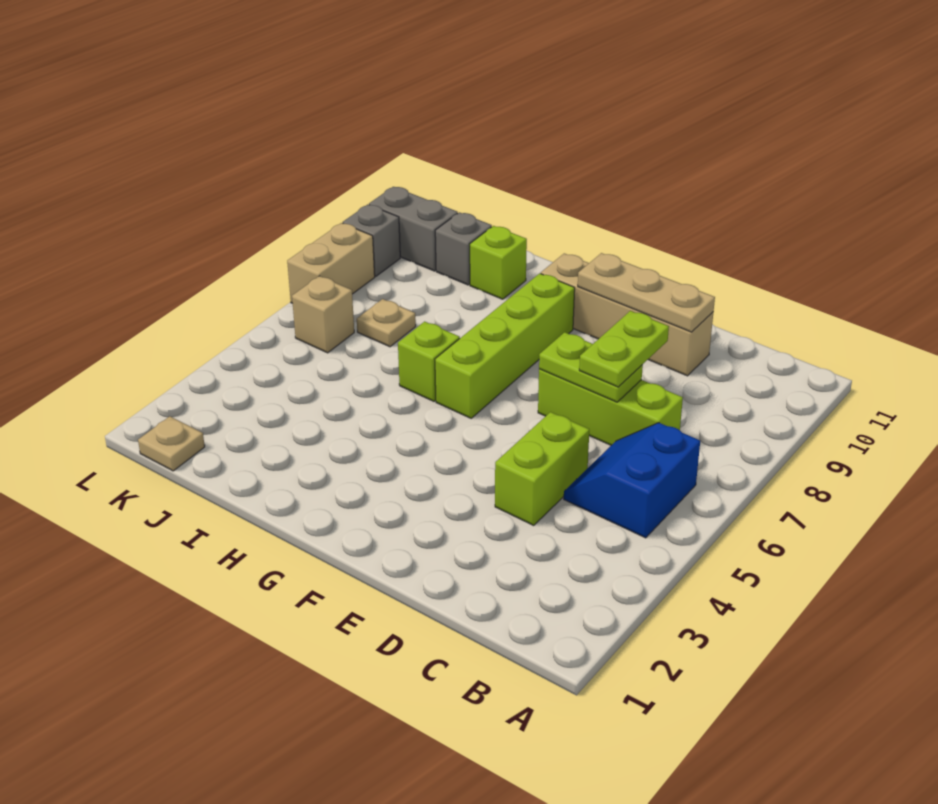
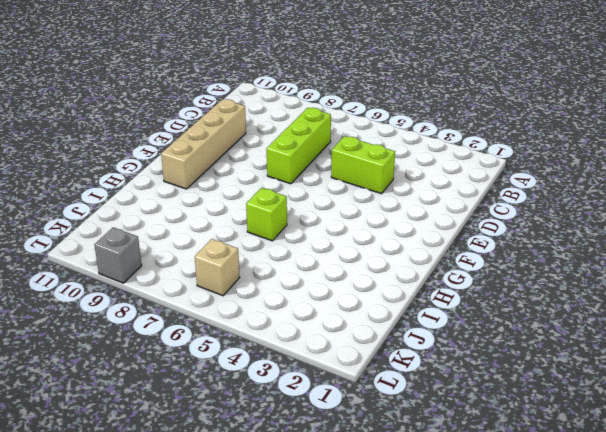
none -> blue slope B5:C6 level 1 top B
none -> lime brick G6:G9 level 1
none -> lime brick I10 level 1

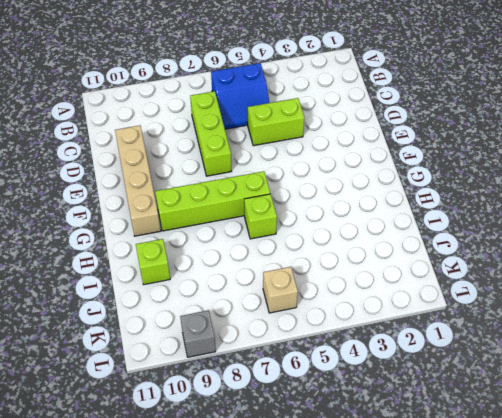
none -> tan plate J7 level 1
none -> grey brick J10 level 1
none -> tan plate K1 level 1

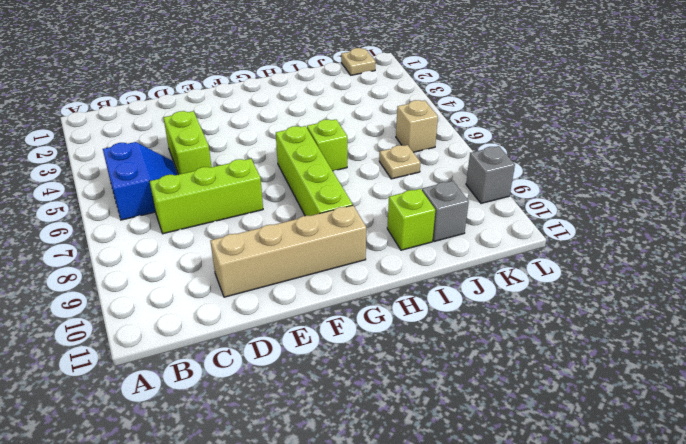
none -> grey brick K10:L10 level 1
none -> tan brick L7:L8 level 1
none -> lime plate D7:E7 level 2

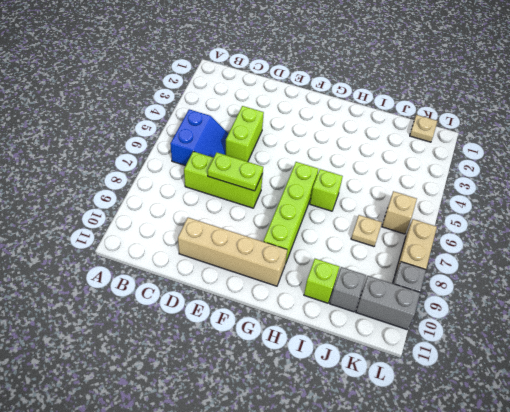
none -> tan plate D10:F10 level 2
none -> lime plate D7:D8 level 3

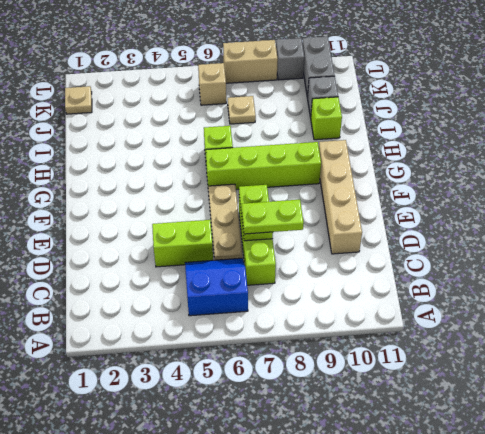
tan plate D6:F6 level 1 -> tan plate D10:F10 level 2

